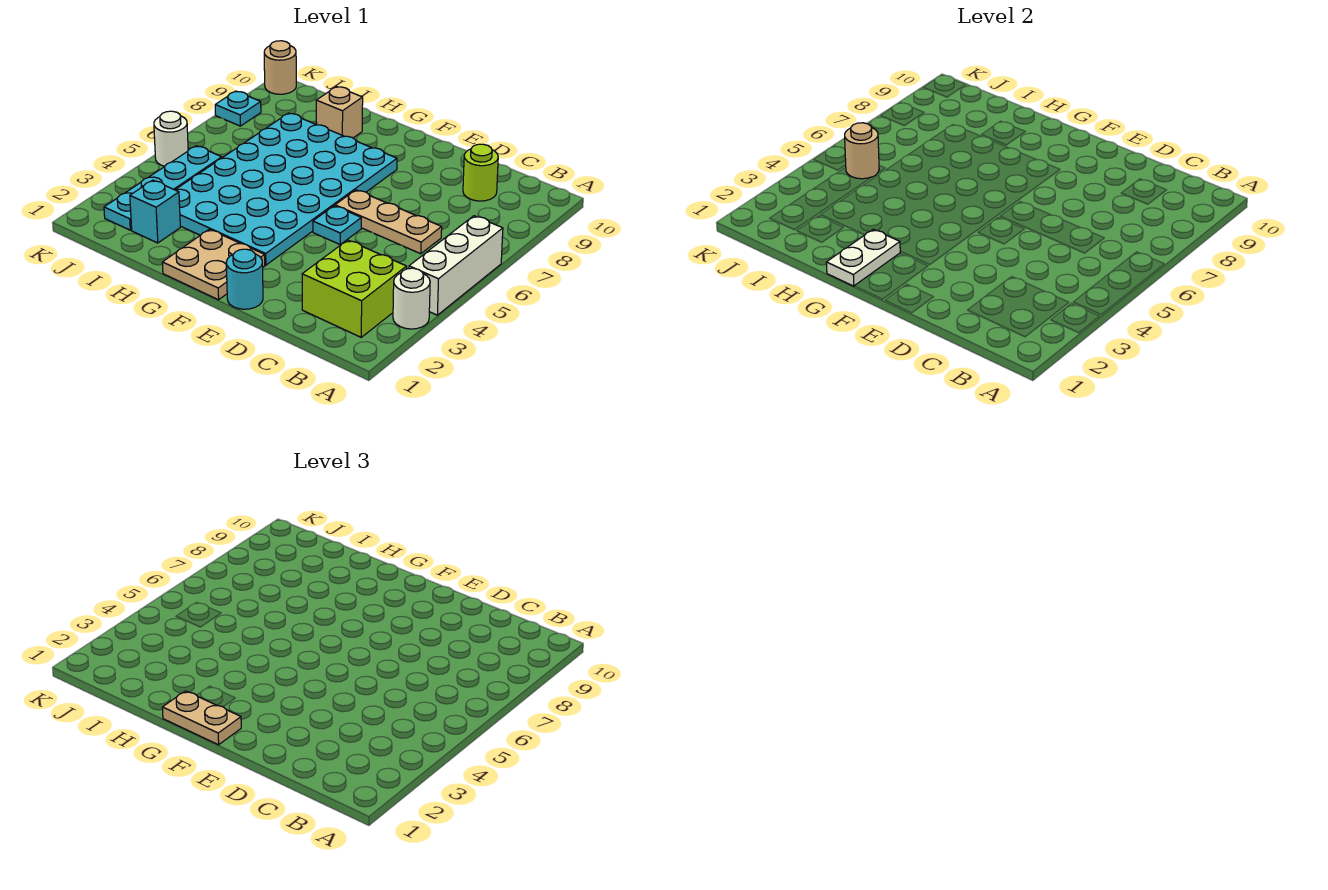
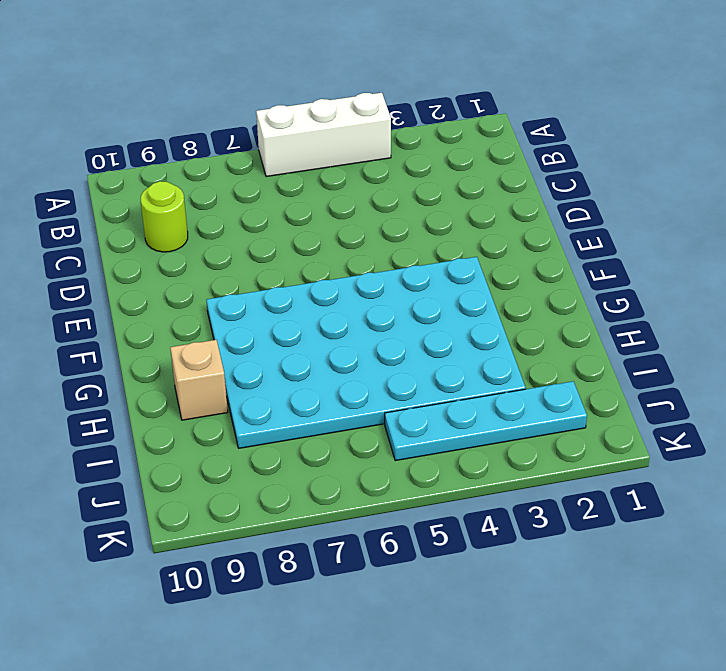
none -> white round brick A3 level 1
none -> lime brick B2:C3 level 1
none -> tan plate C6:E6 level 1

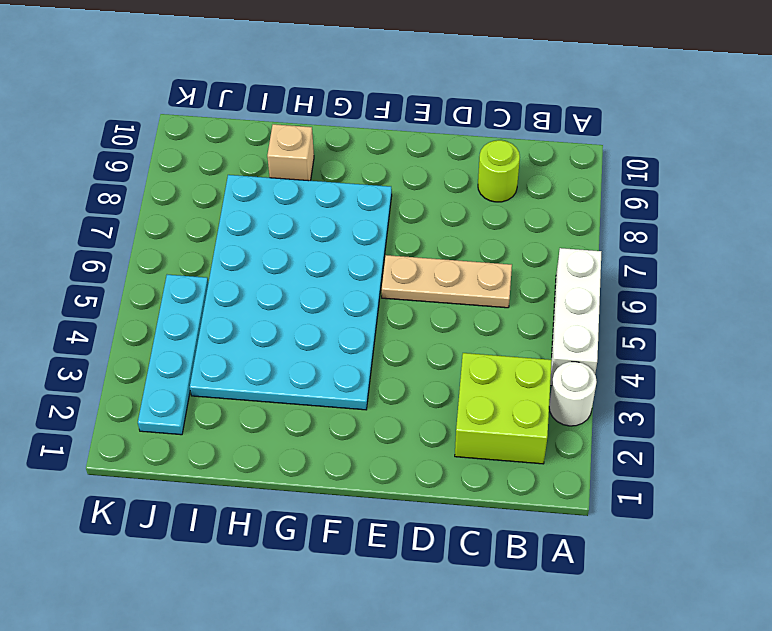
none -> cyan round brick E1 level 1
none -> cyan plate E5 level 1
none -> tan plate F1:G2 level 1

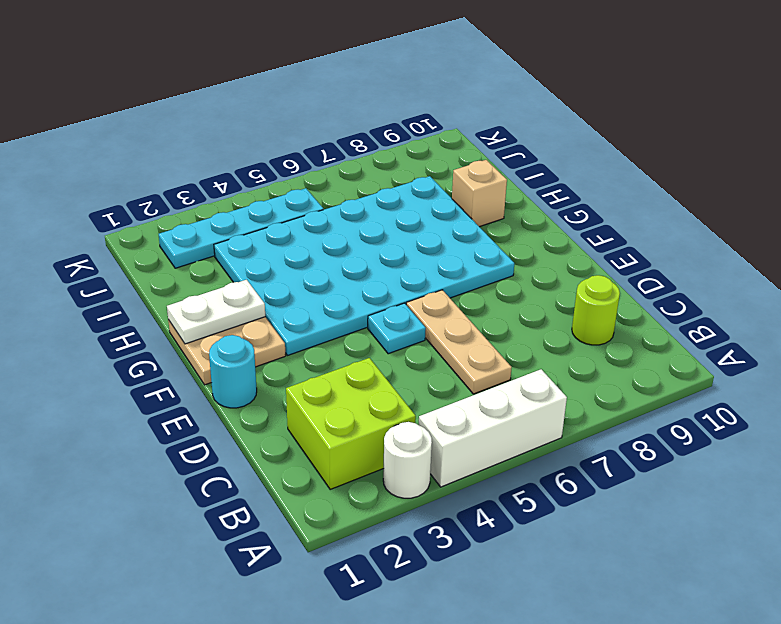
none -> cyan brick I2 level 1
none -> white round brick K5 level 1
none -> cyan plate K8 level 1

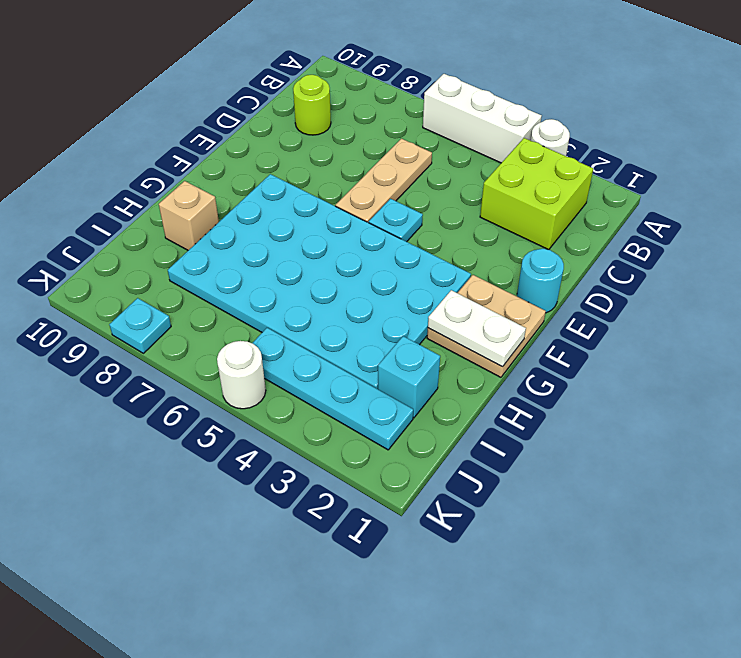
none -> tan round brick K10 level 1
none -> tan round brick J5 level 2
none -> tan plate F1:G1 level 3

